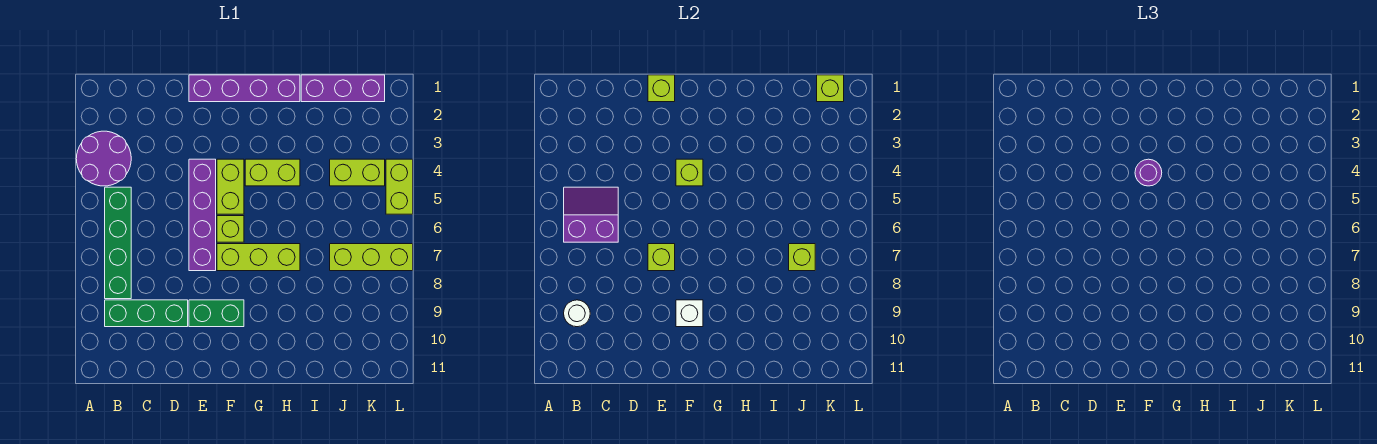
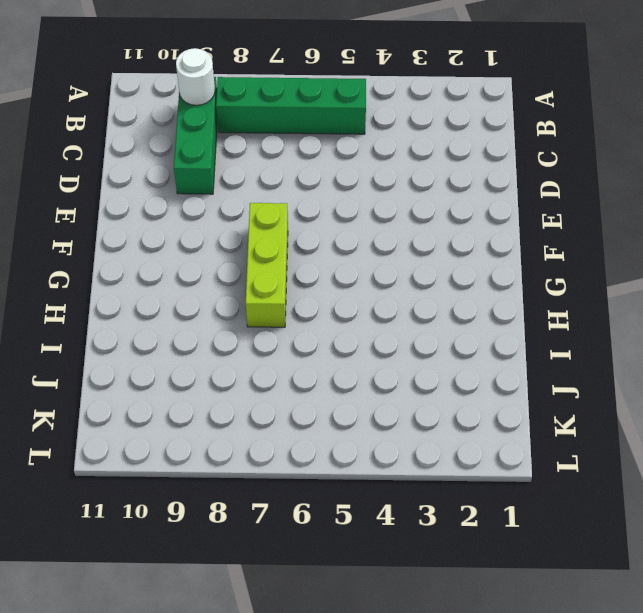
none -> purple round brick A3:B4 level 1
none -> purple brick E1:H1 level 1
none -> purple brick E4:E7 level 1

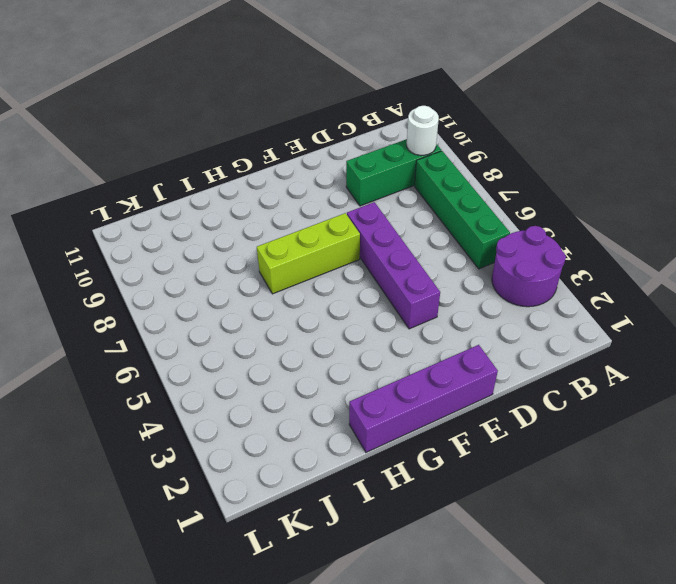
none -> green brick E9:F9 level 1
none -> lime brick F4:F5 level 1
none -> lime brick F6 level 1

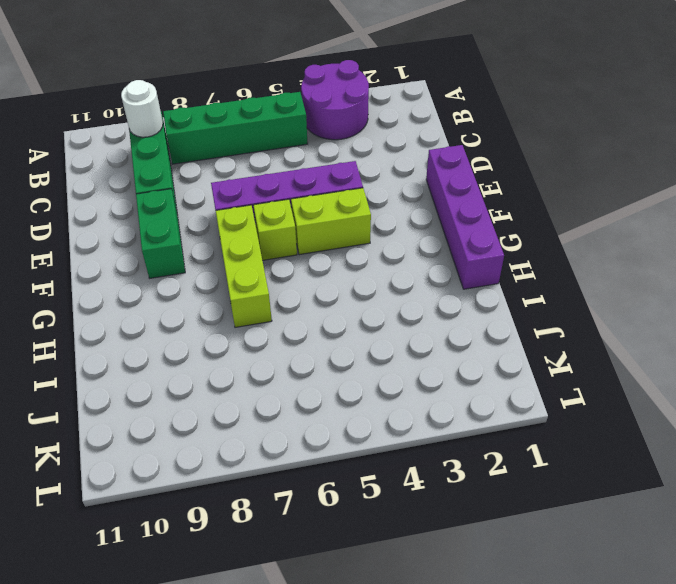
none -> lime brick G4:H4 level 1
none -> purple brick I1:K1 level 1
none -> lime brick J4:K4 level 1

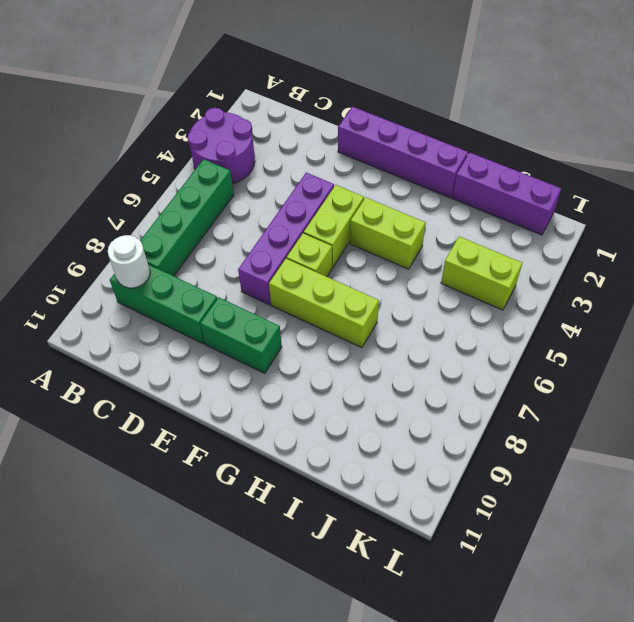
none -> lime brick J7:L7 level 1
none -> lime brick L4:L5 level 1
none -> purple slope B5:C6 level 2 top 6

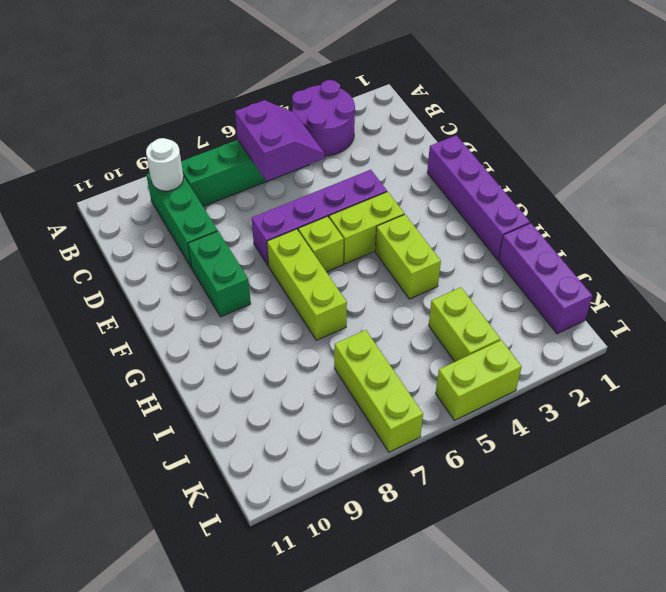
none -> lime brick E1 level 2
none -> lime brick E7 level 2
none -> lime brick F4 level 2

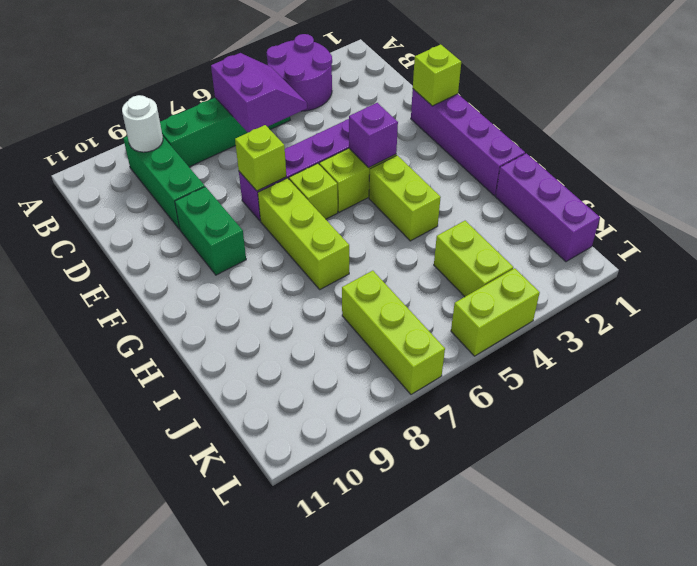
purple brick F4 level 2 -> lime brick F4 level 2
none -> white brick F9 level 2
none -> lime brick J7 level 2
none -> lime brick K1 level 2

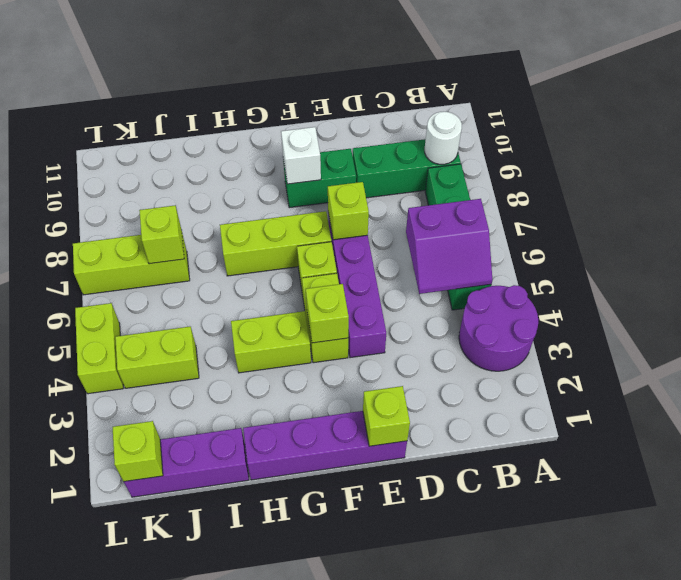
none -> purple round brick F4 level 3

